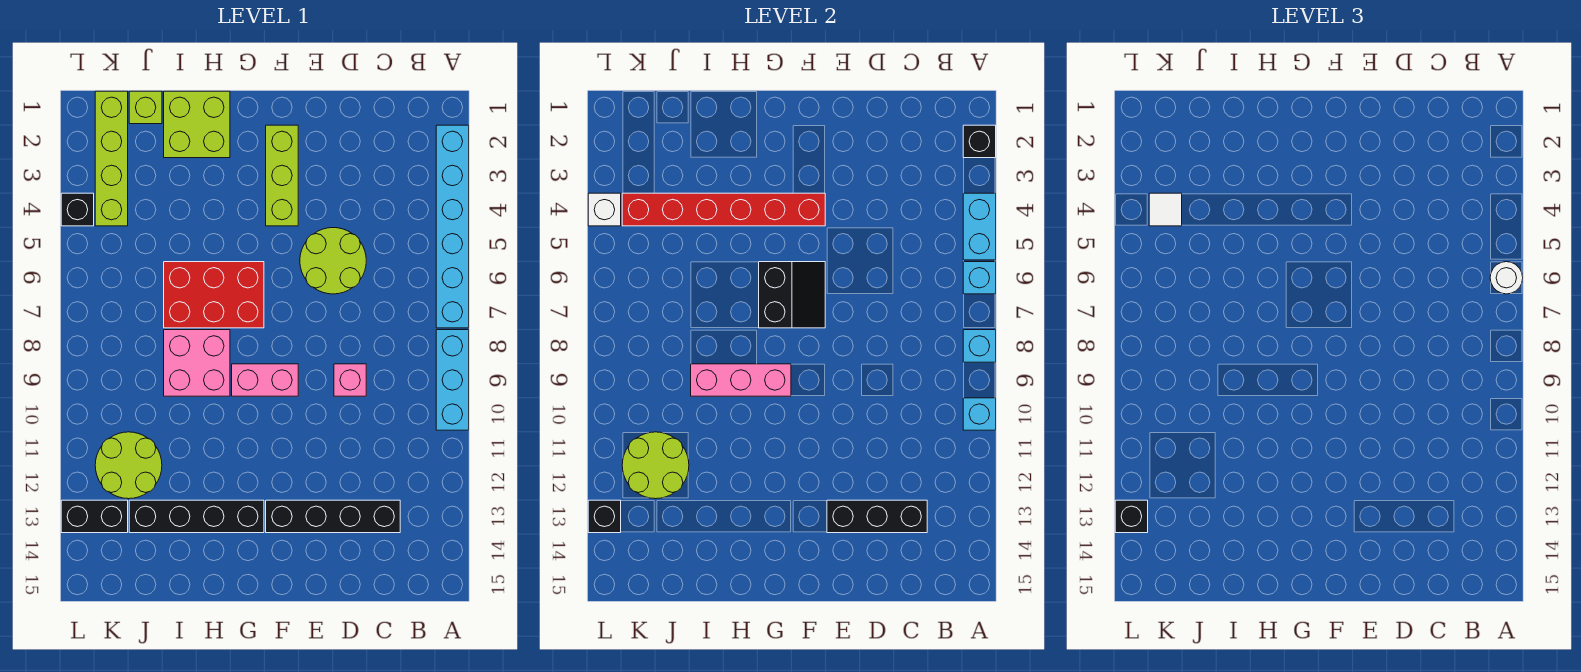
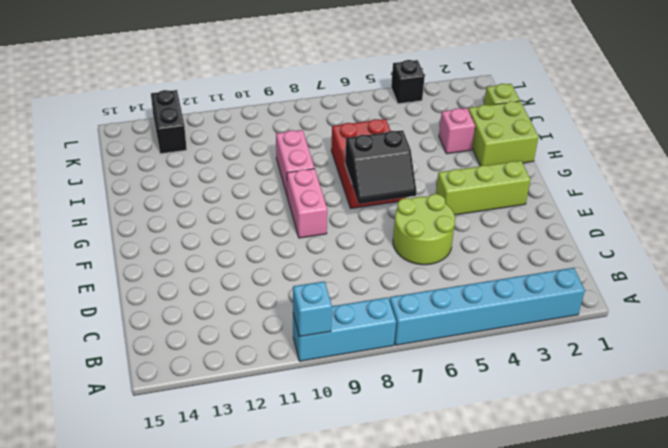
pink brick H9:I9 level 1 -> pink brick H8:I9 level 1
pink brick I3 level 1 -> pink brick D9 level 1
none -> black brick C13:F13 level 1
none -> black brick G13:J13 level 1
none -> lime round brick J11:K12 level 1
none -> lime brick K1:K4 level 1

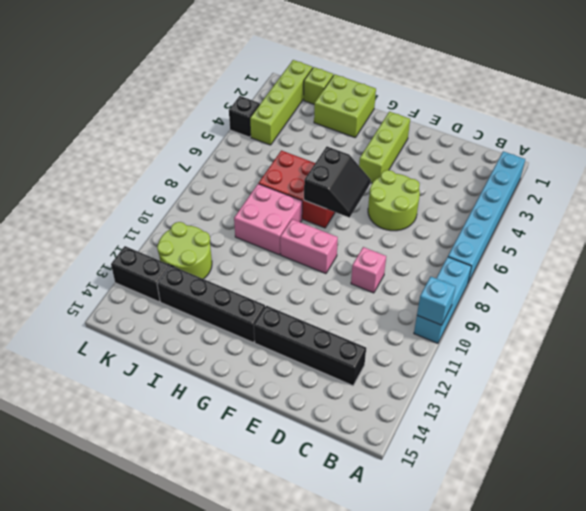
none -> black brick A2 level 2
none -> cyan brick A4:A5 level 2
none -> cyan brick A6 level 2
none -> cyan brick A8 level 2

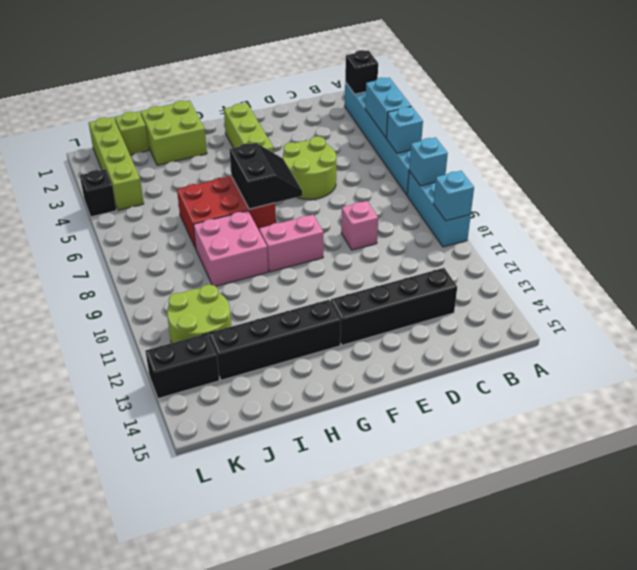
none -> black brick C13:E13 level 2
none -> red brick F4:K4 level 2
none -> pink brick G9:I9 level 2
none -> lime round brick J11:K12 level 2

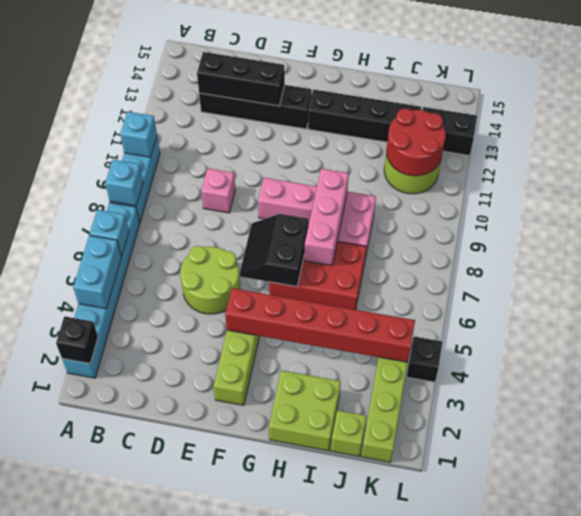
pink brick H7:H9 level 2 -> pink brick G9:I9 level 2
red round brick J11:K12 level 2 -> lime round brick J11:K12 level 2
none -> white brick L4 level 2
none -> black brick L13 level 2
none -> white round brick A6 level 3
none -> white tile K4 level 3

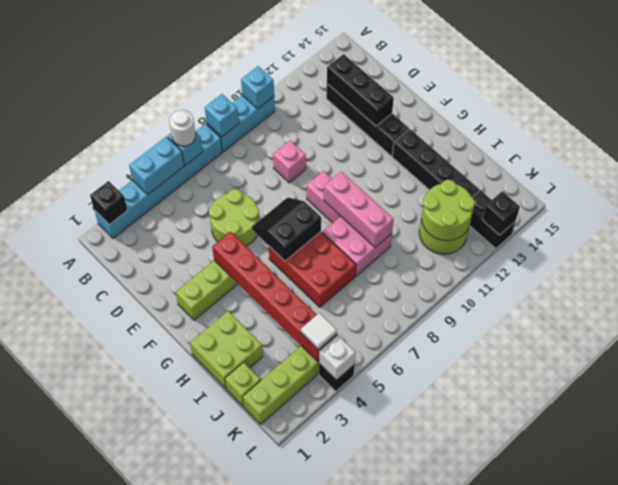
none -> black brick L13 level 3

